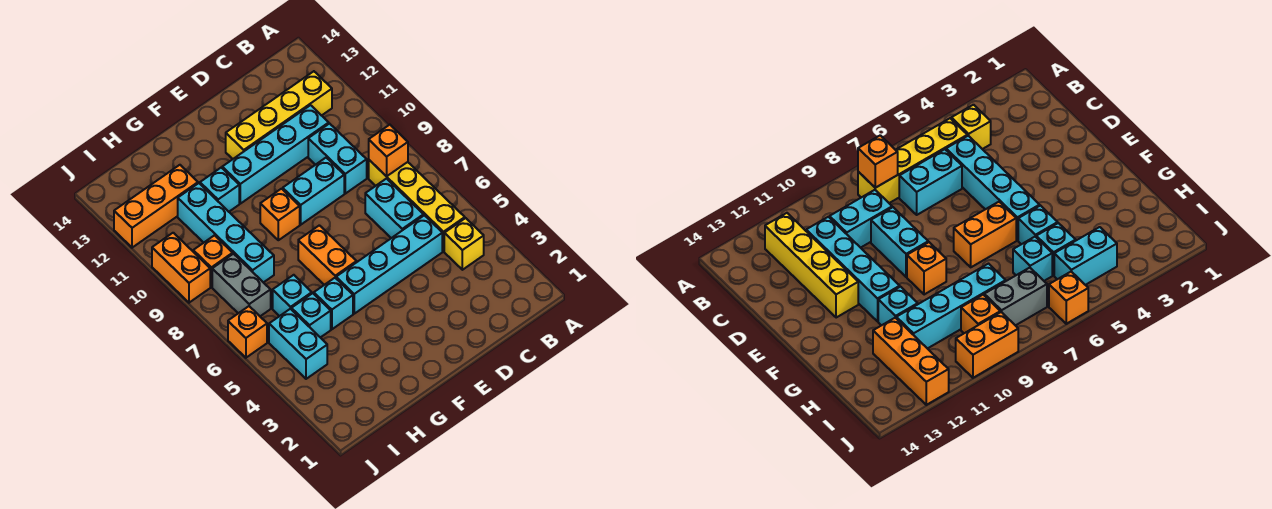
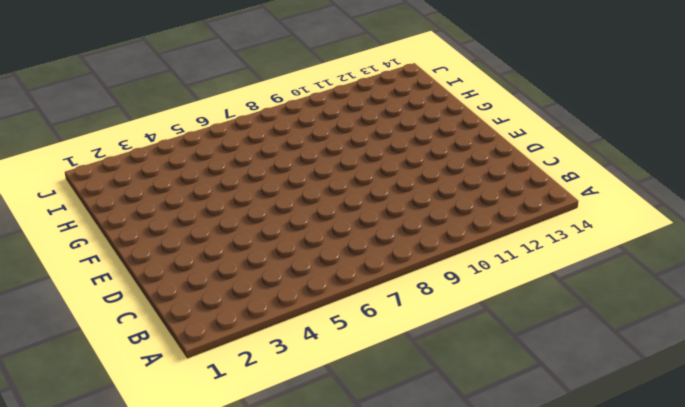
none -> yellow brick B4 level 1
none -> yellow brick B5:B8 level 1
none -> yellow brick B12:E12 level 1

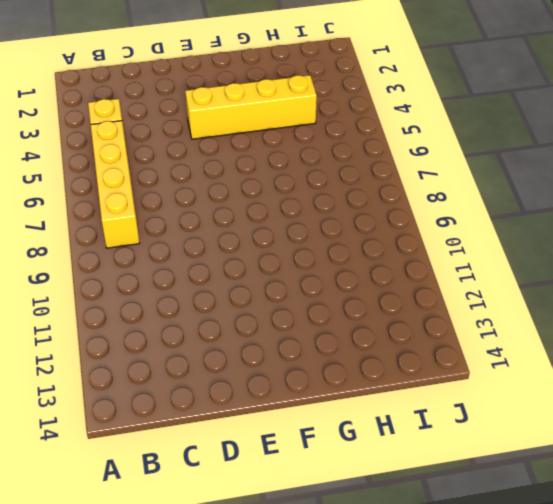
yellow brick E4:H4 level 1 -> yellow brick B12:E12 level 1
none -> cyan brick C5:F5 level 1
none -> cyan brick C6:C7 level 1
none -> cyan brick C9:C10 level 1

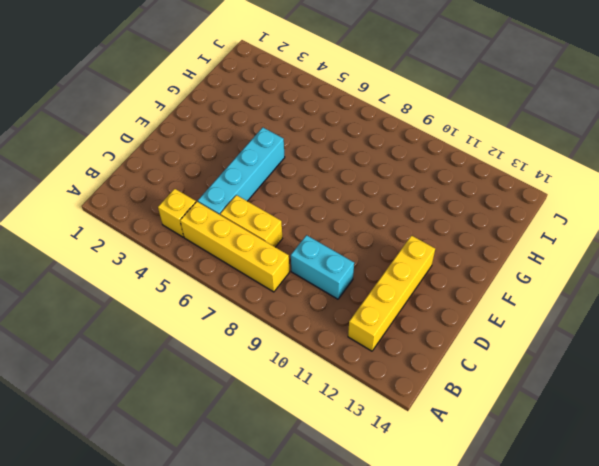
yellow brick C6:C7 level 1 -> cyan brick C6:C7 level 1
none -> cyan brick C11:F11 level 1
none -> cyan brick D9:E9 level 1
none -> orange brick F6:F7 level 1

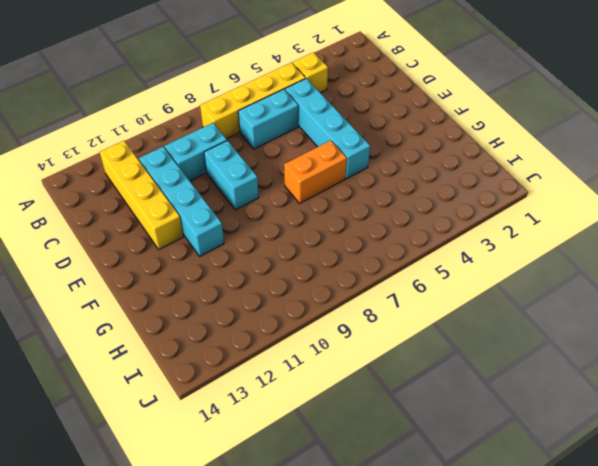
none -> orange brick F9 level 1
none -> cyan brick G5 level 1
none -> cyan brick G11 level 1

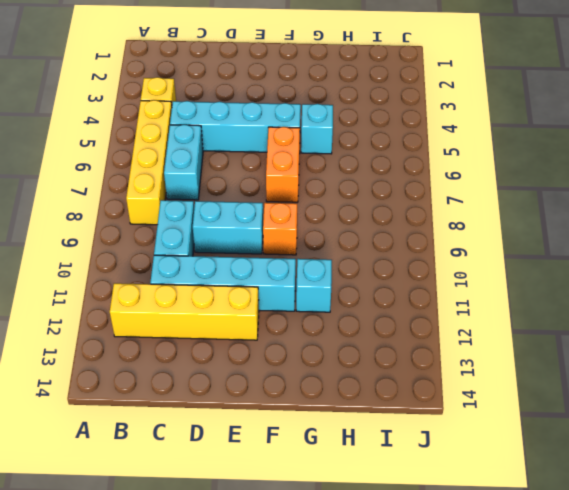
none -> cyan brick H5 level 1
none -> cyan brick H6 level 1
none -> cyan brick H8:H11 level 1

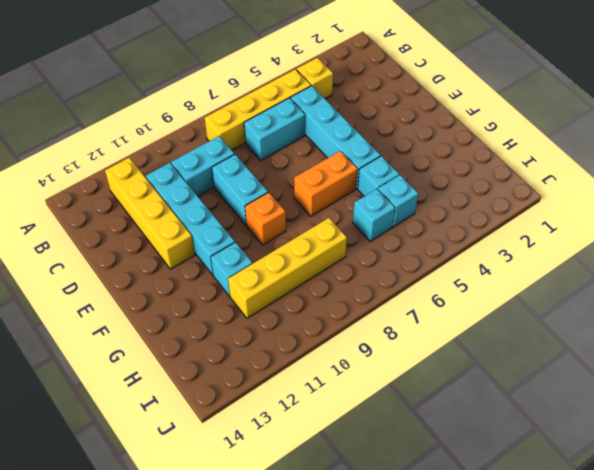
yellow brick H8:H11 level 1 -> cyan brick H8:H11 level 1
none -> orange brick H12:J12 level 1
none -> cyan brick I4:I5 level 1
none -> grey brick I7:I8 level 1

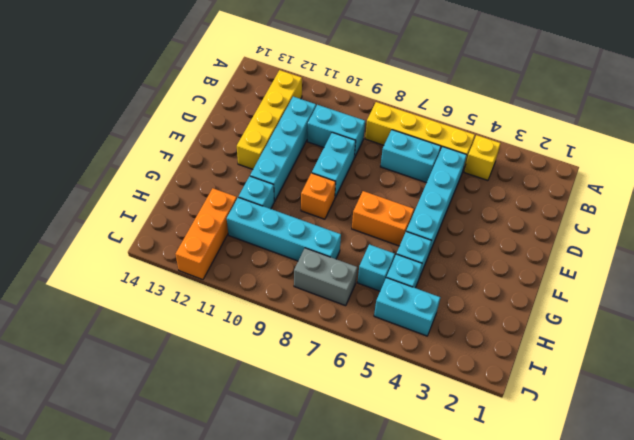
none -> orange brick I9 level 1
none -> orange brick J6 level 1
none -> orange brick J9:J10 level 1

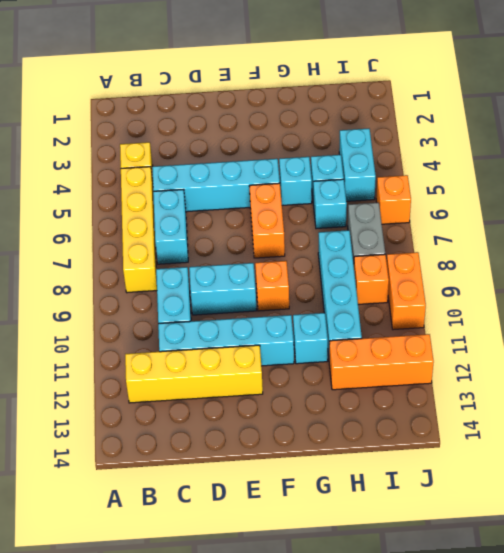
none -> orange brick B8 level 2

